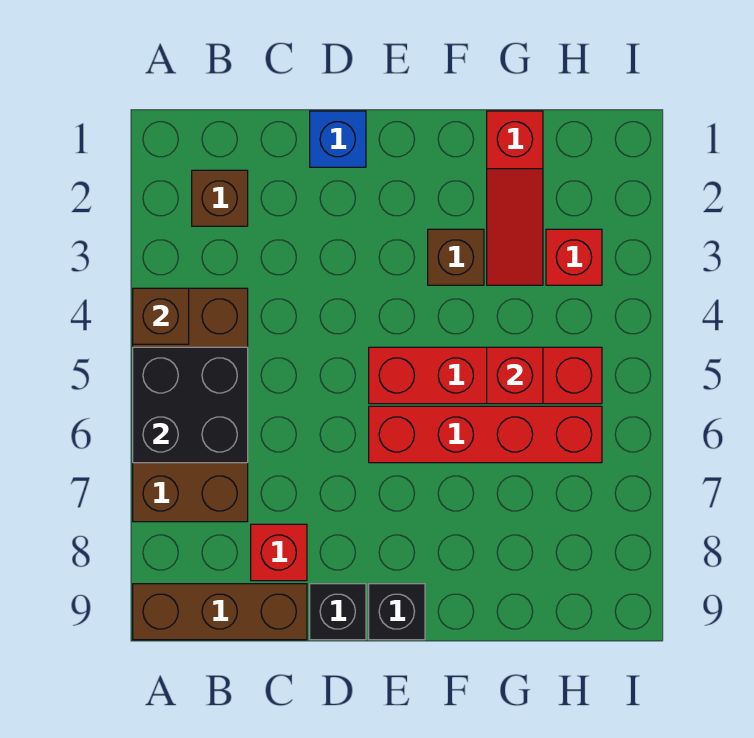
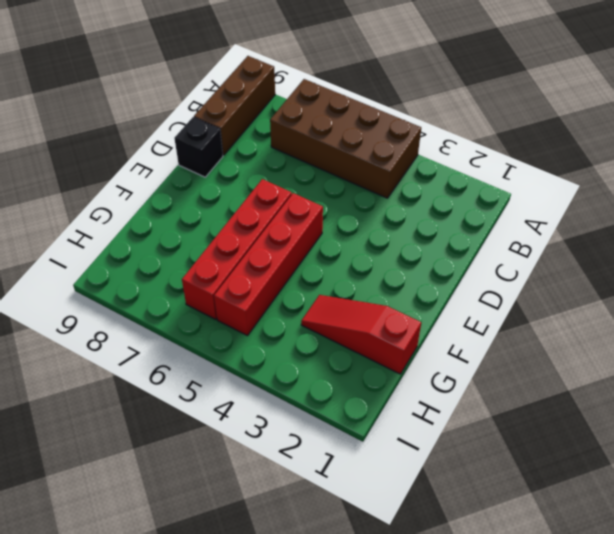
none -> brown brick B2 level 1
none -> red brick C8 level 1
none -> blue brick D1 level 1

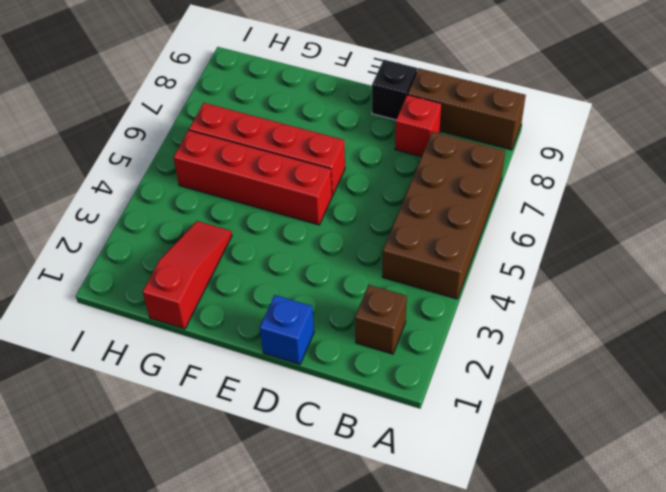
none -> black brick E9 level 1
none -> brown brick F3 level 1
none -> red brick H3 level 1

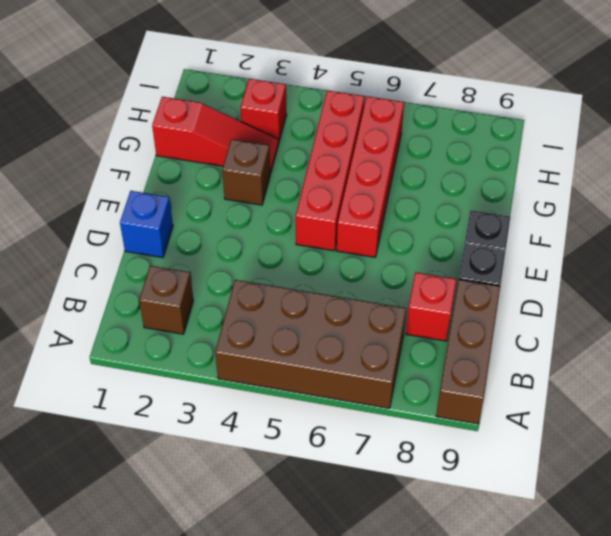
none -> brown brick A4 level 2
none -> black brick A5:B6 level 2
none -> red brick G5 level 2

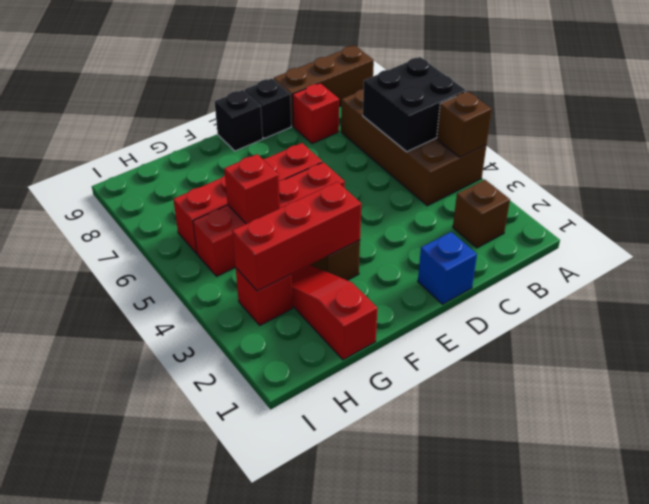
red brick F3:H3 level 2 -> none

